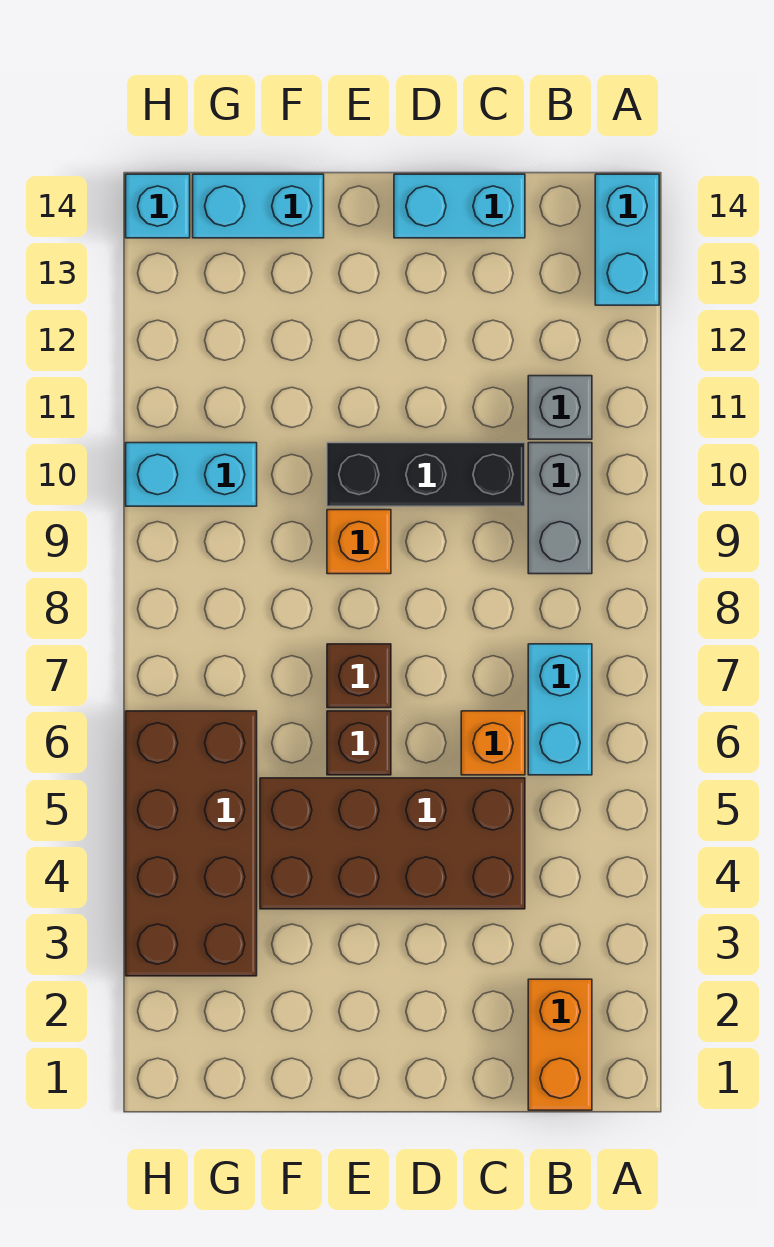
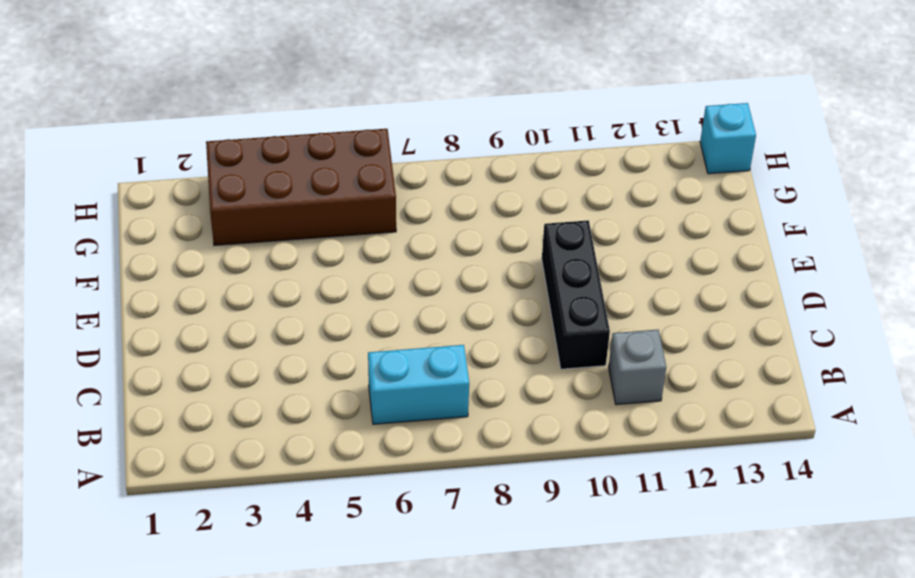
none -> cyan brick A13:A14 level 1
none -> orange brick B1:B2 level 1
none -> grey brick B9:B10 level 1

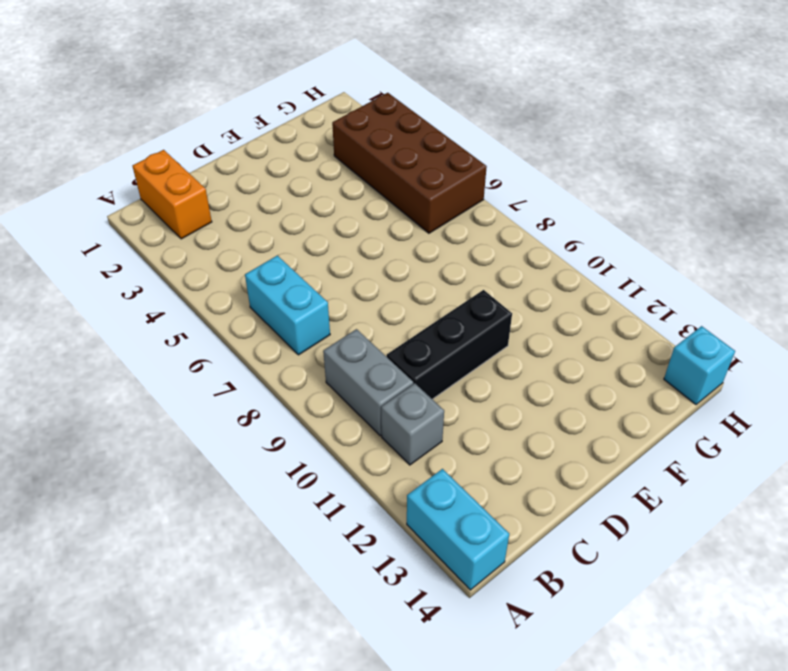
none -> brown brick C4:F5 level 1
none -> orange brick C6 level 1
none -> cyan brick C14:D14 level 1

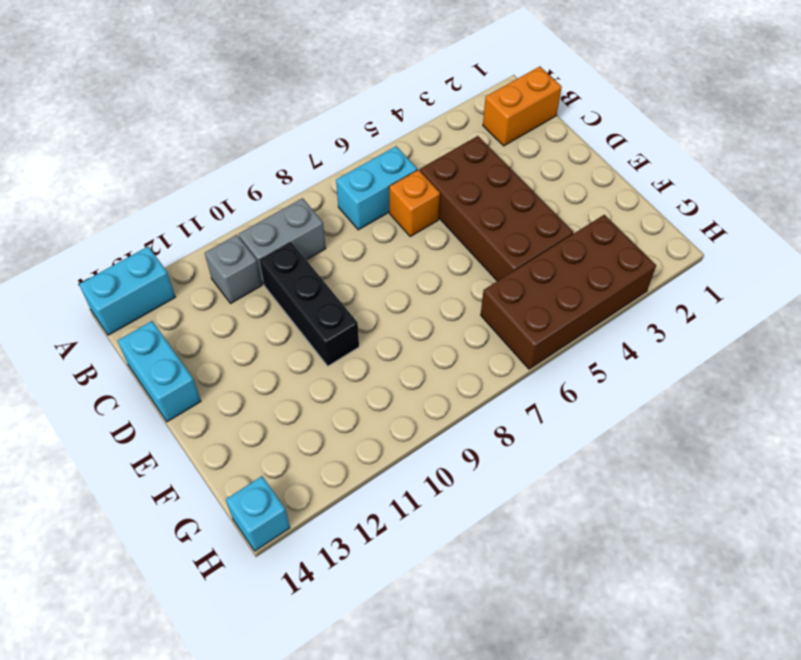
none -> brown brick E6 level 1
none -> brown brick E7 level 1
none -> orange brick E9 level 1

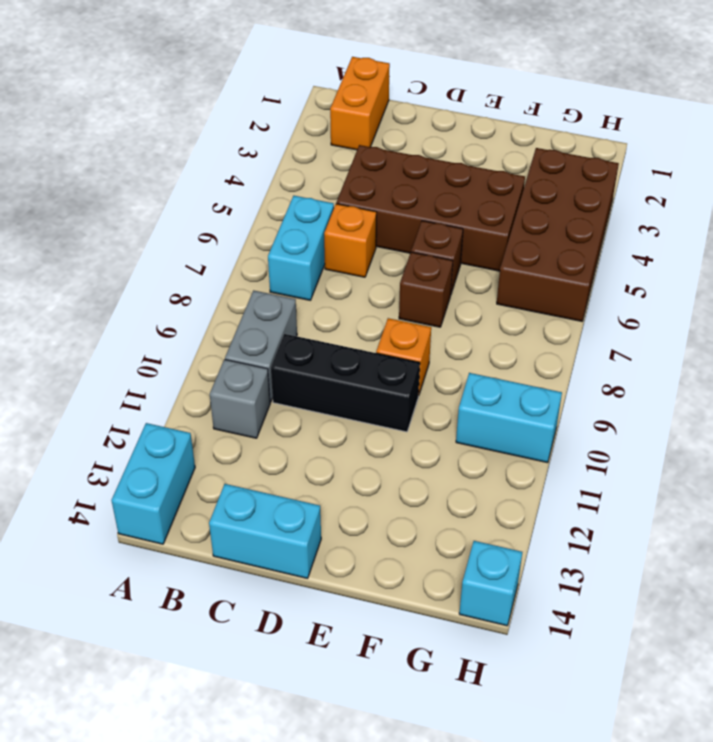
none -> cyan brick F14:G14 level 1

